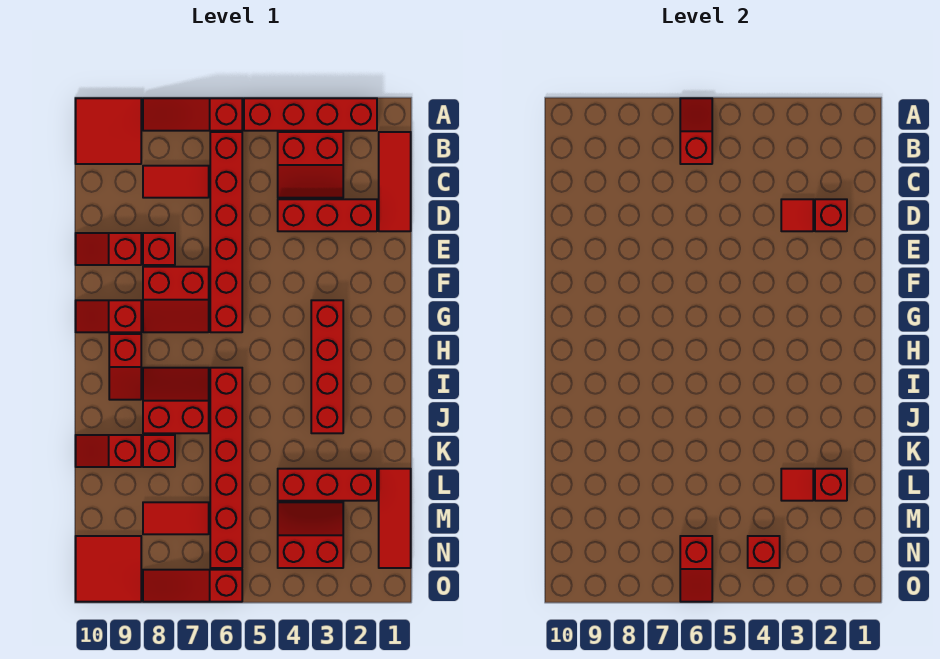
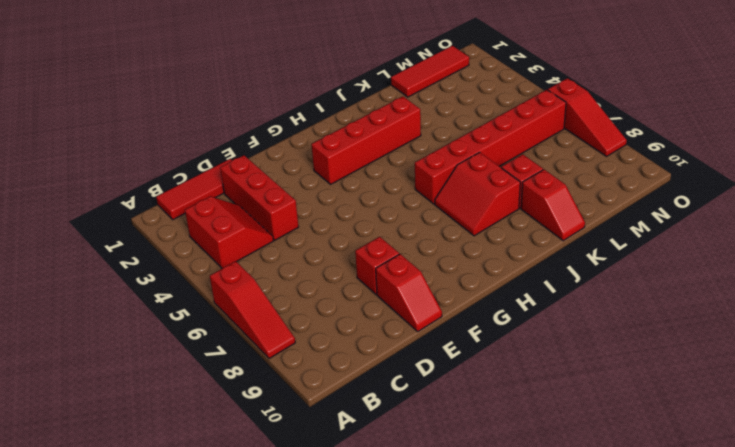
none -> red brick A2:A5 level 1
none -> red tile A9:B10 level 1
none -> red brick B6:G6 level 1
none -> red tile C7:C8 level 1

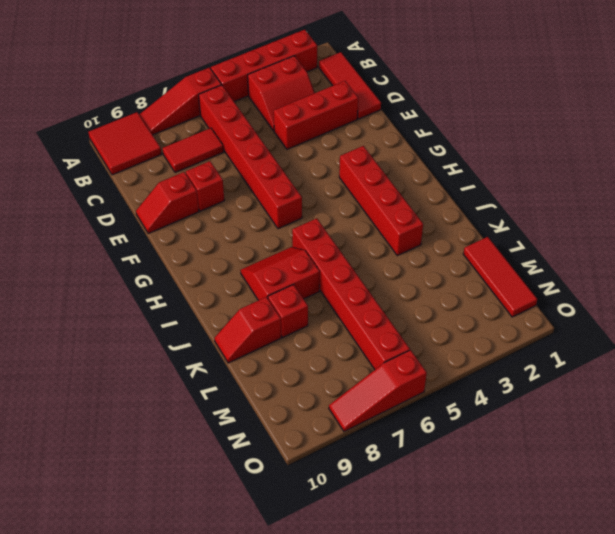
none -> red slope F7:G8 level 1 top F
none -> red slope G9:G10 level 1 top 9
none -> red slope H9:I9 level 1 top H
none -> red brick L2:L4 level 1

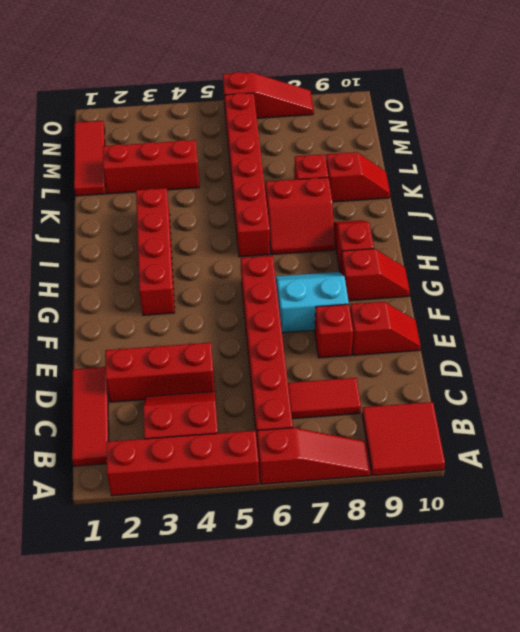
cyan slope F7:G8 level 1 top F -> red slope F7:G8 level 1 top F
none -> red slope M3:N4 level 1 top N
none -> red tile M7:M8 level 1
none -> red tile N9:O10 level 1
none -> red slope A6:B6 level 2 top B

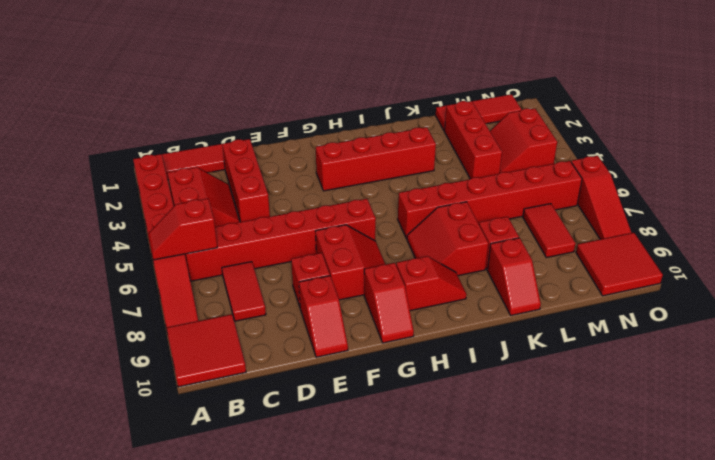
none -> red brick D2 level 2
none -> red tile D3 level 2
none -> red brick L2 level 2
none -> red tile L3 level 2

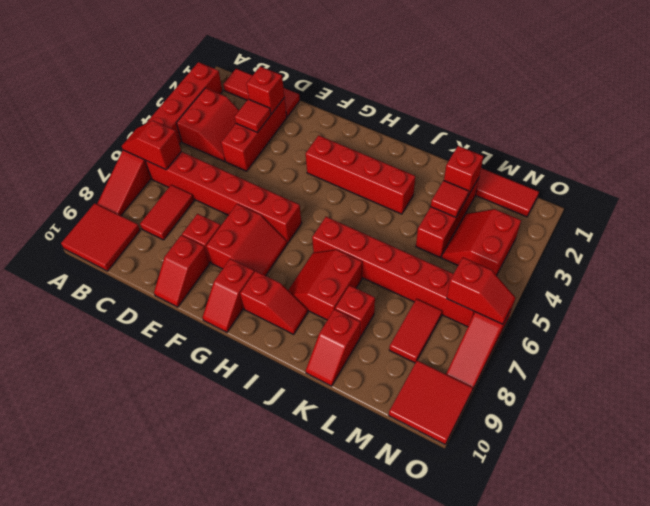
none -> red brick N4 level 2

